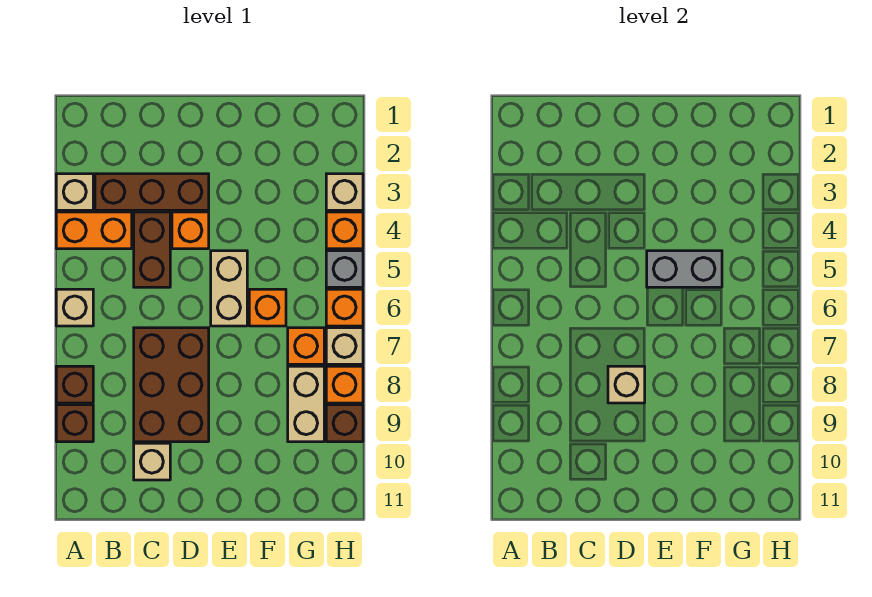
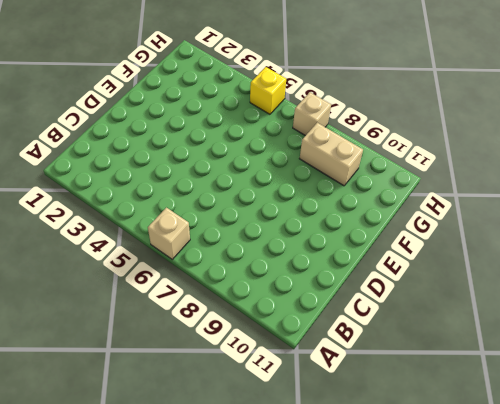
yellow brick H5 level 1 -> grey brick H5 level 1
none -> tan brick A3 level 1
none -> orange brick A4:B4 level 1
none -> brown brick A8 level 1

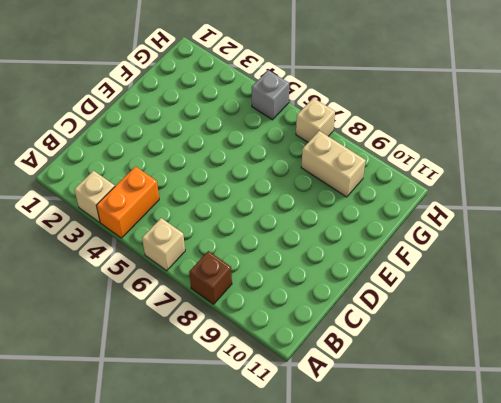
none -> brown brick A9 level 1
none -> brown brick B3:D3 level 1
none -> brown brick C4:C5 level 1

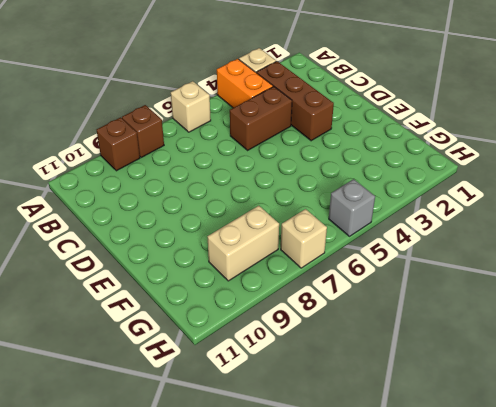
none -> brown brick C7:D9 level 1
none -> tan brick C10 level 1
none -> orange brick D4 level 1

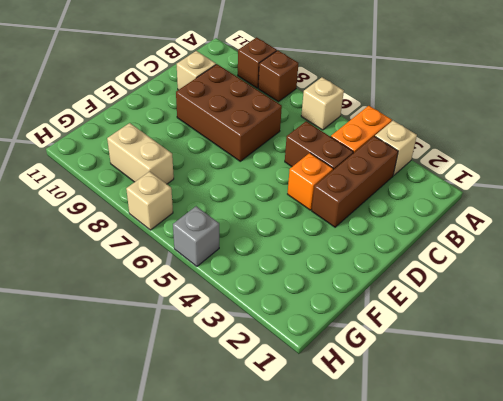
none -> tan brick E5:E6 level 1
none -> orange brick F6 level 1
none -> orange brick G7 level 1

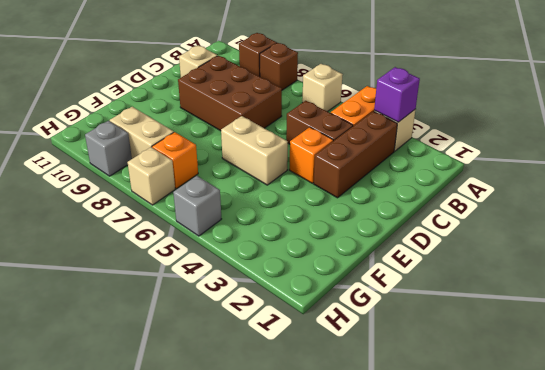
purple brick A3 level 2 -> none
grey brick H9 level 1 -> brown brick H9 level 1
none -> orange brick F6 level 1
none -> tan brick H3 level 1
none -> orange brick H4 level 1

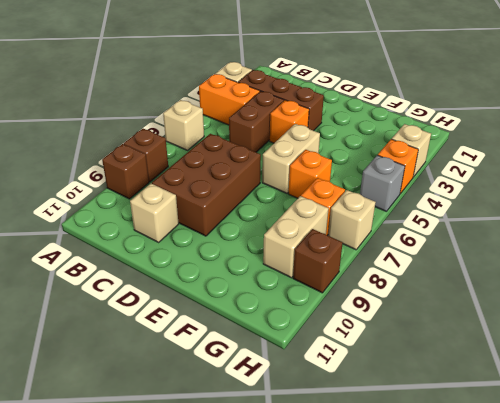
none -> orange brick H6 level 1
none -> orange brick H8 level 1
none -> tan brick D8 level 2

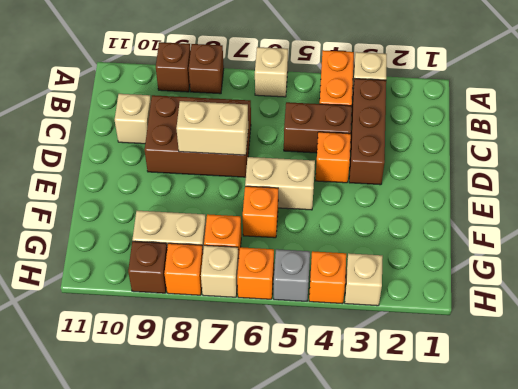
tan brick D7:D8 level 2 -> tan brick D8 level 2
none -> grey brick E5:F5 level 2

